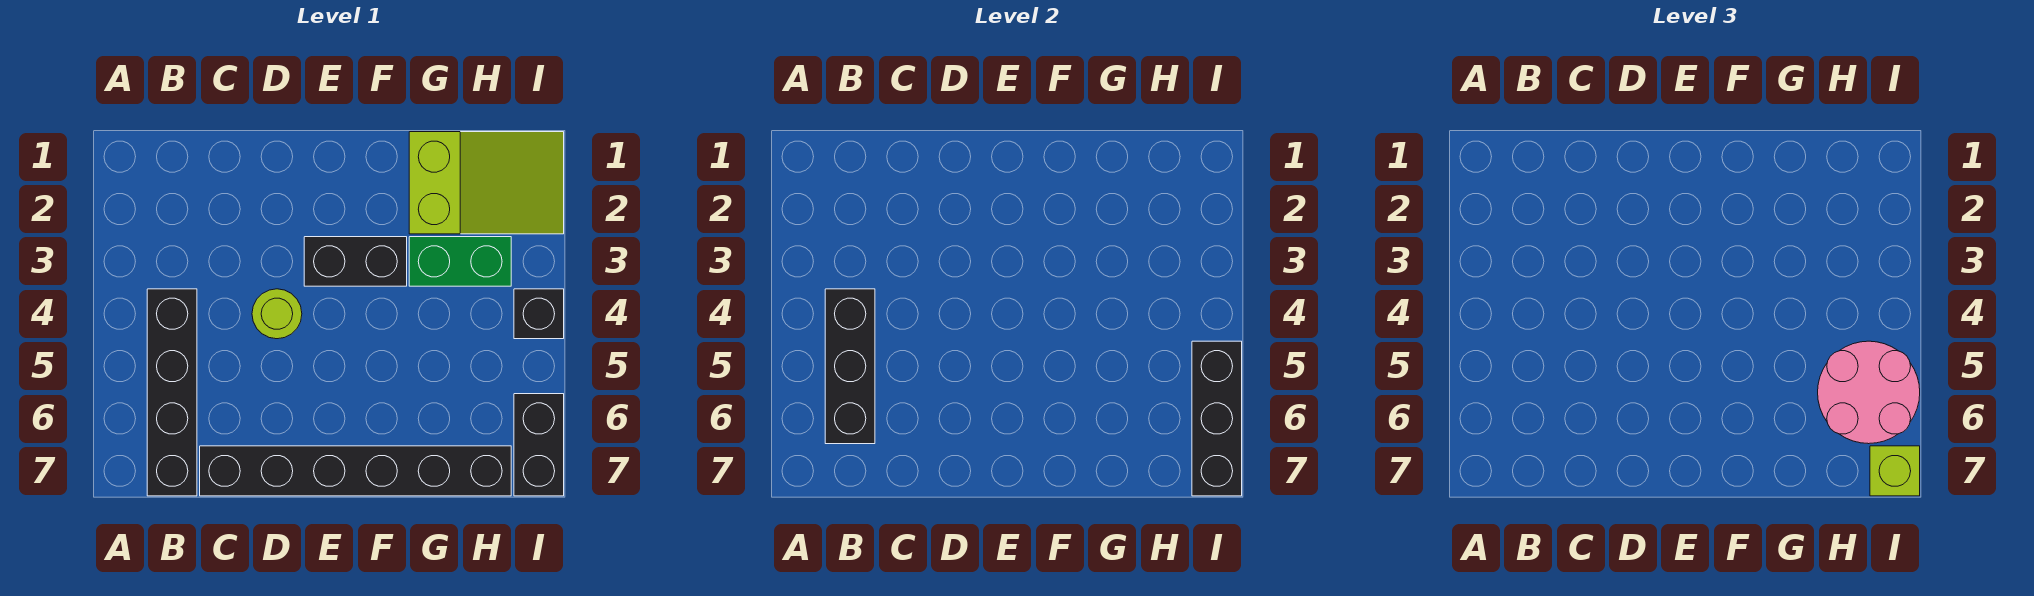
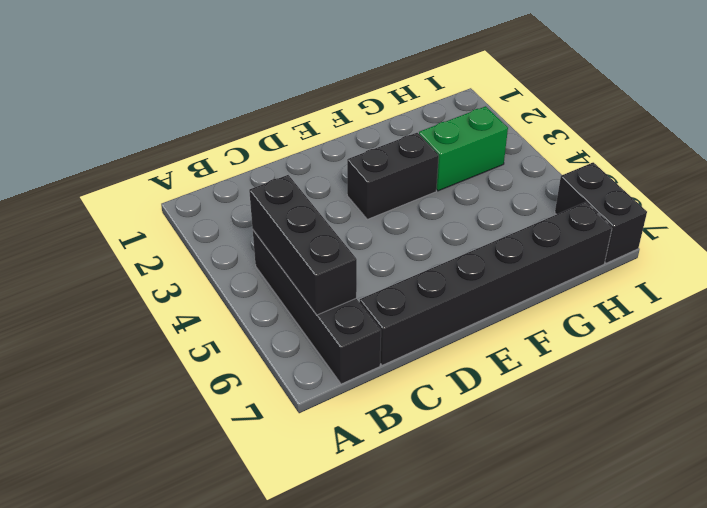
none -> lime round brick D4 level 1
none -> lime slope G1:I2 level 1 top G
none -> black brick I4 level 1

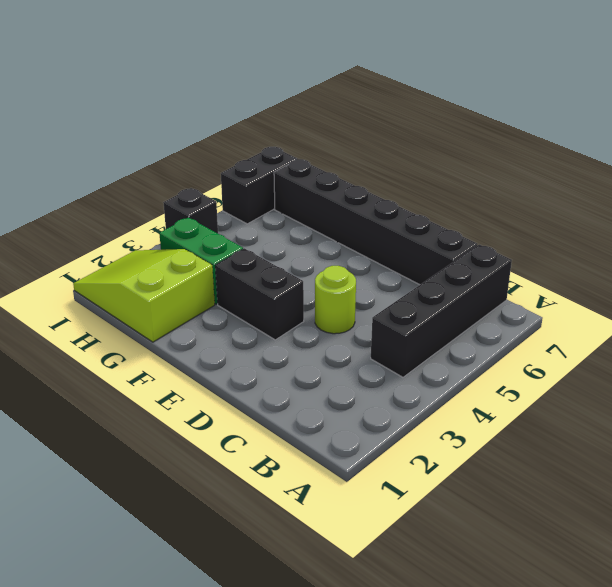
none -> black brick B4:B6 level 2
none -> black brick I5:I7 level 2
none -> pink round brick H5:I6 level 3

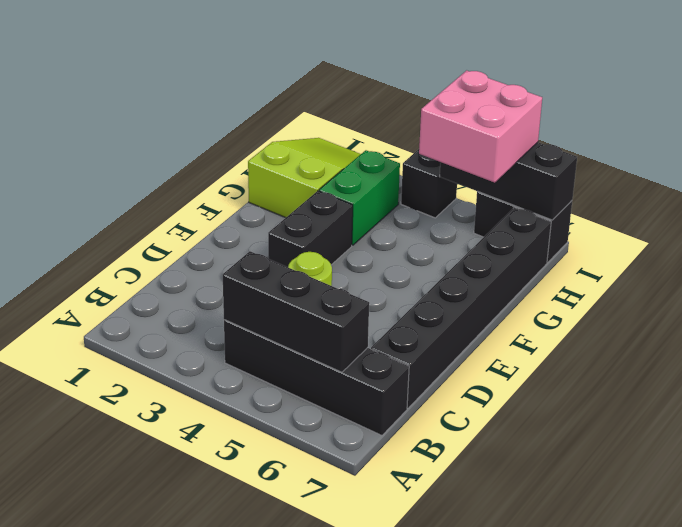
pink brick H5:I6 level 3 -> pink round brick H5:I6 level 3
none -> lime brick I7 level 3

